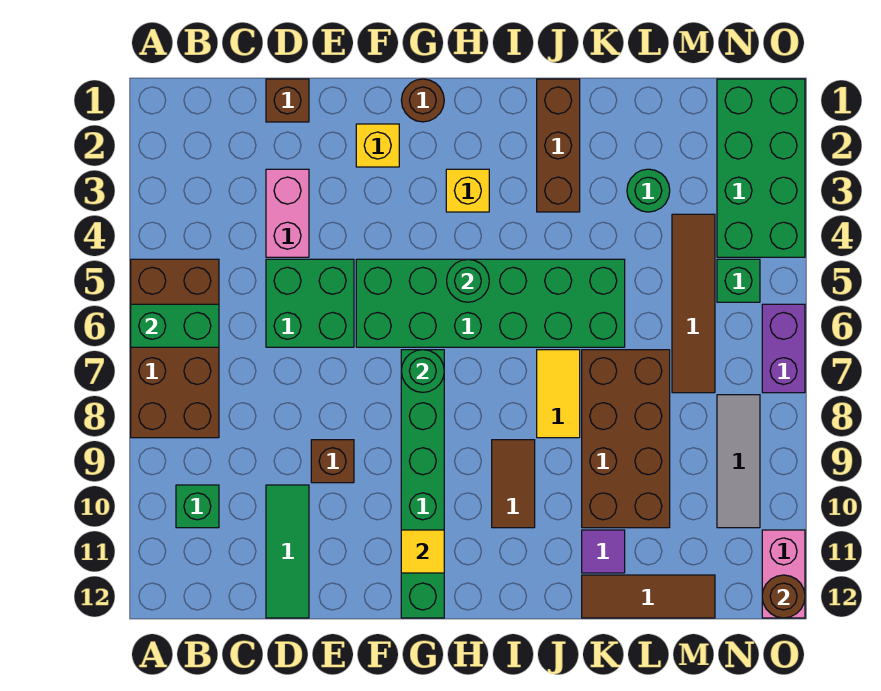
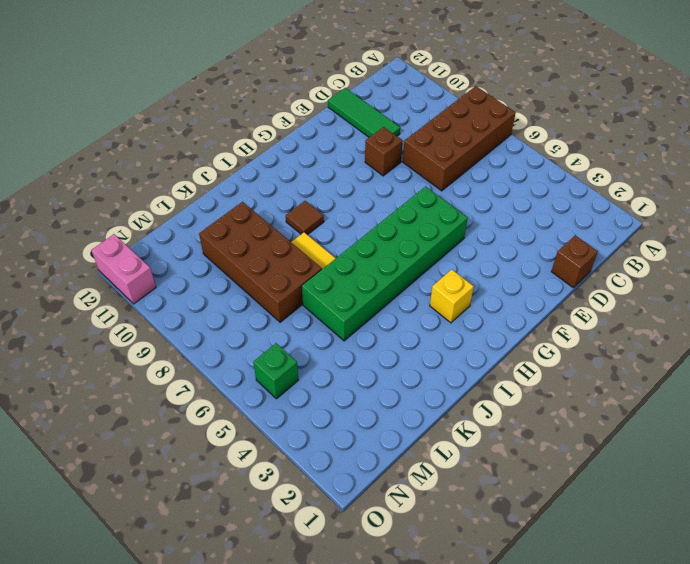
brown brick A7:D8 level 1 -> brown brick A5:B8 level 1
brown tile I9 level 1 -> brown tile I9:I10 level 1
none -> green brick B10 level 1
none -> pink brick D3:D4 level 1
none -> green brick D5:E6 level 1
none -> yellow brick F2 level 1

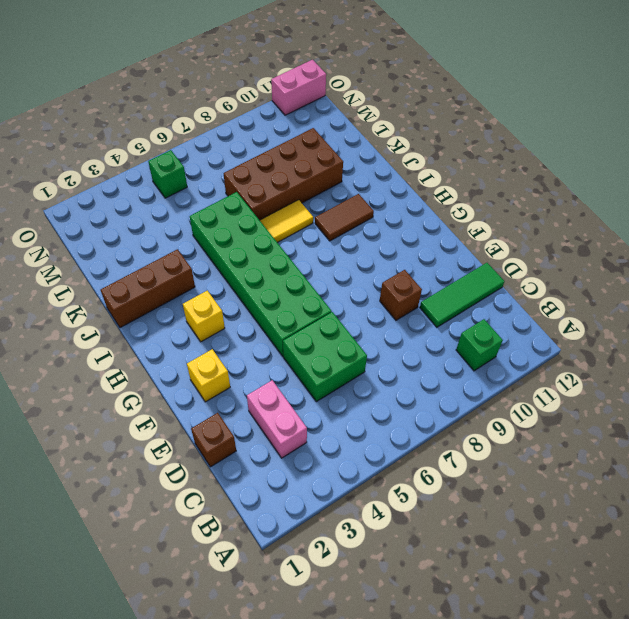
pink brick C3:D3 level 1 -> pink brick D3:D4 level 1
none -> brown brick A5:B8 level 1
none -> brown round brick G1 level 1
none -> green brick G7:G12 level 1
none -> purple tile K11 level 1

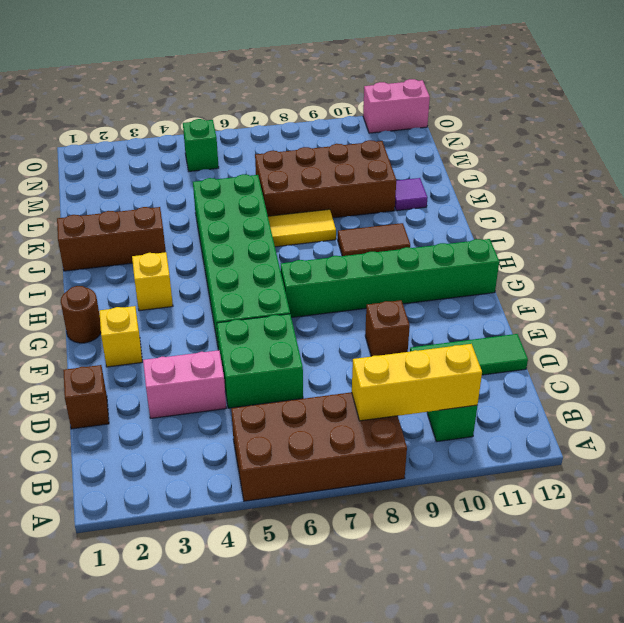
yellow brick B8:B10 level 2 -> none
none -> brown tile K12:M12 level 1
none -> green round brick L3 level 1
none -> brown tile M4:M7 level 1
none -> green brick N1:O4 level 1

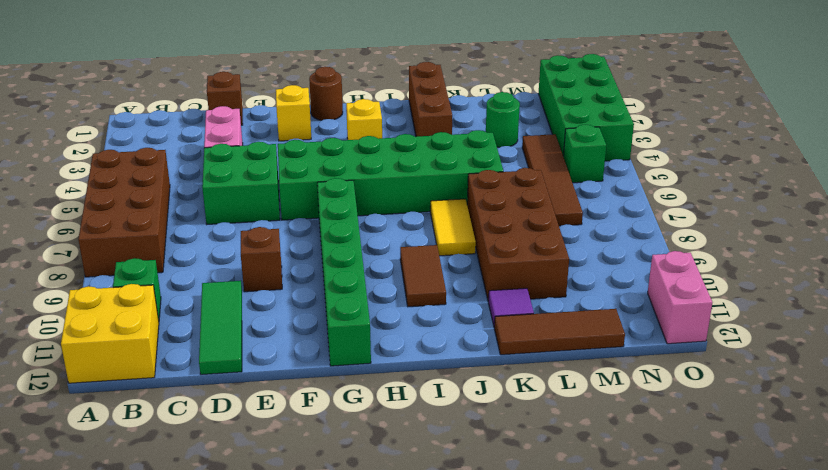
yellow brick A11:B12 level 1 -> none
none -> grey tile N8:N10 level 1
none -> purple brick O6:O7 level 1
none -> green brick A6:B6 level 2
none -> green round brick G7 level 2

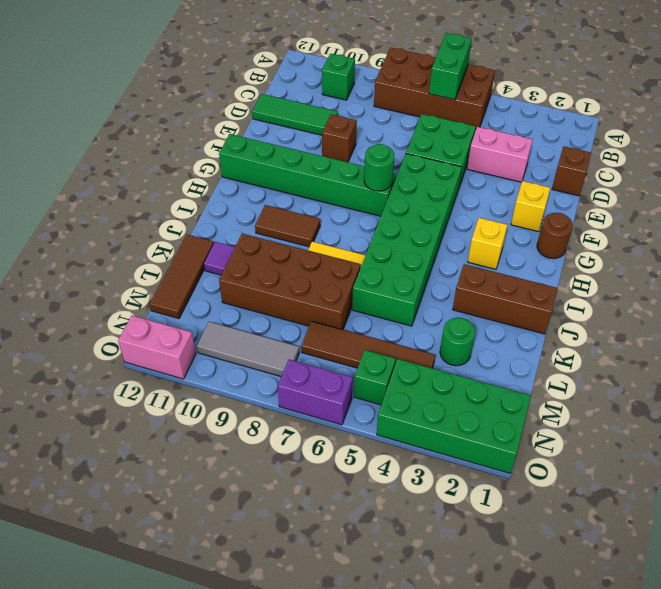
none -> yellow tile G11 level 2
none -> green round brick H5 level 2
none -> brown round brick O12 level 2

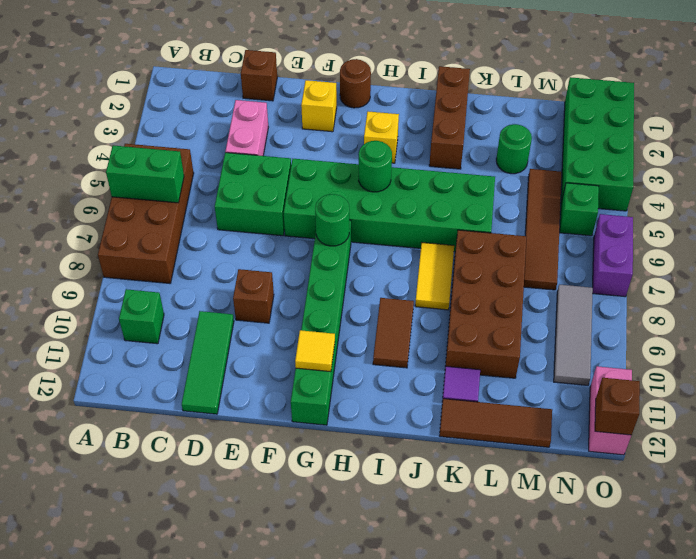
brown brick O12 level 2 -> brown round brick O12 level 2

